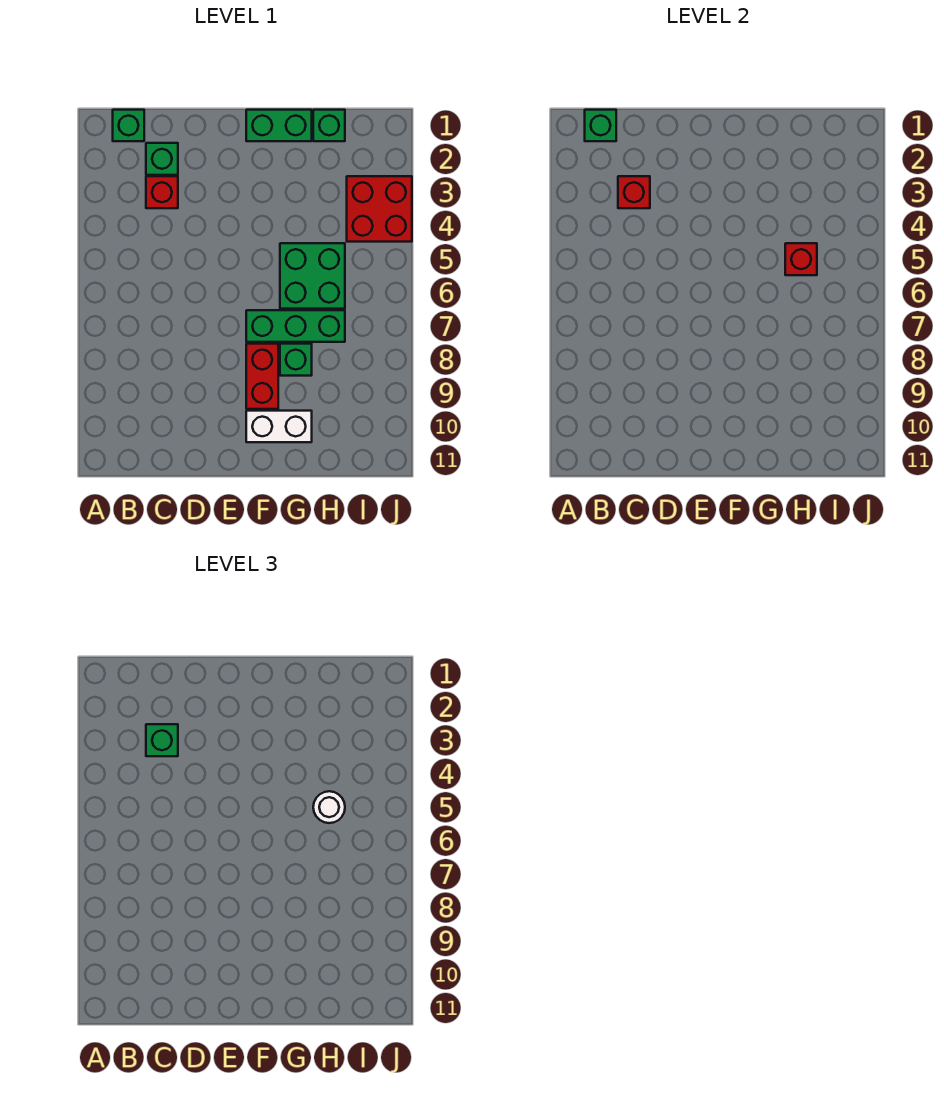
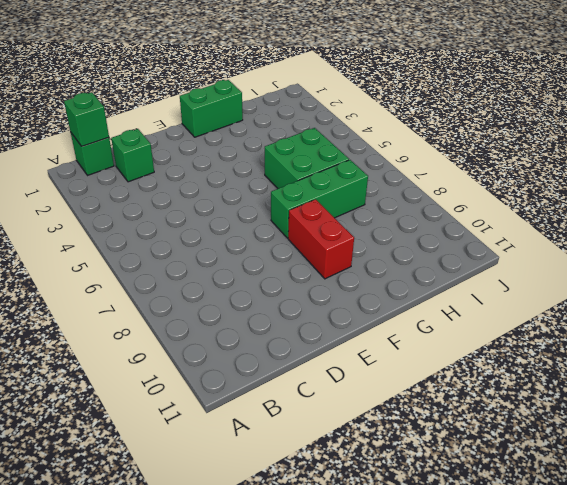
none -> red brick C3 level 1
none -> white brick F10:G10 level 1
none -> green brick G8 level 1

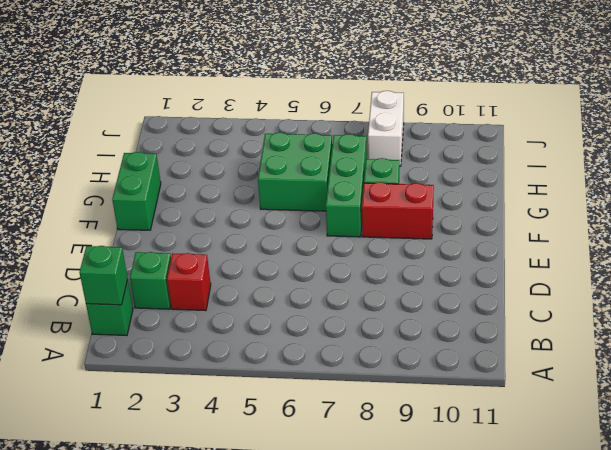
white brick I8:J8 level 1 -> white brick F10:G10 level 1
none -> green brick H1 level 1
none -> red brick I3:J4 level 1
none -> red brick C3 level 2

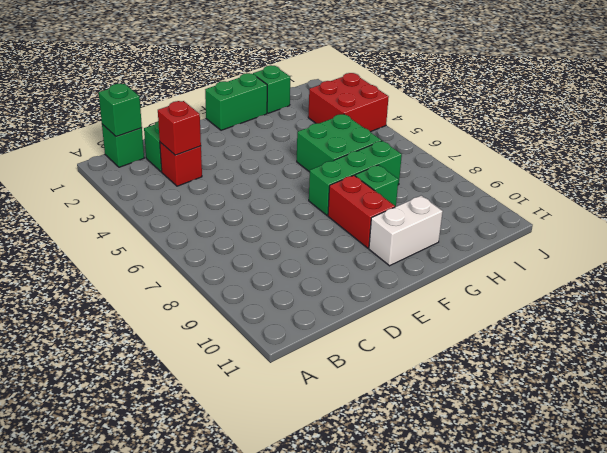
none -> red brick H5 level 2
none -> green brick C3 level 3
none -> white round brick H5 level 3

